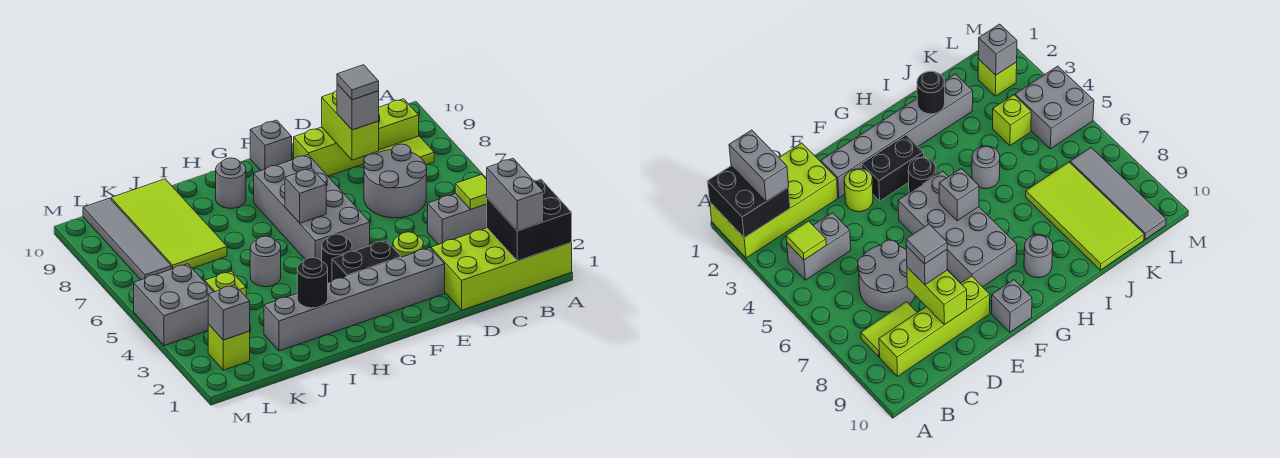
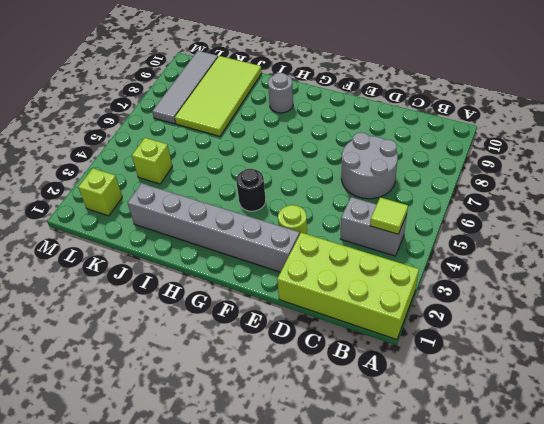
none -> lime tile B8:C8 level 1
none -> lime brick B9:E9 level 1
none -> black brick F3:G3 level 1

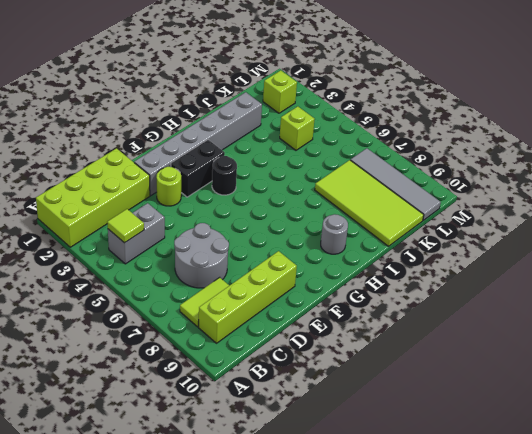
none -> grey brick F5:G8 level 1
none -> grey brick F10 level 1
none -> grey round brick I5 level 1

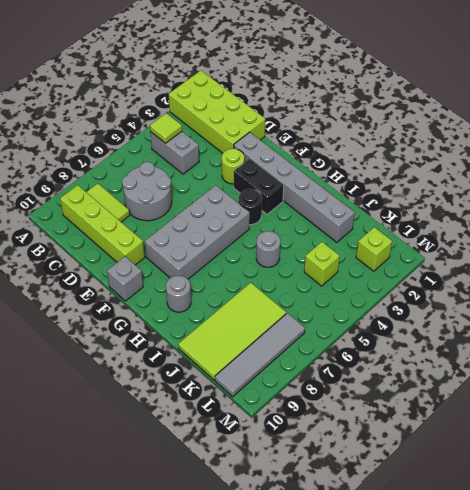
none -> grey brick L4:M5 level 1
none -> black brick A1:B2 level 2
none -> lime brick D8:D9 level 2

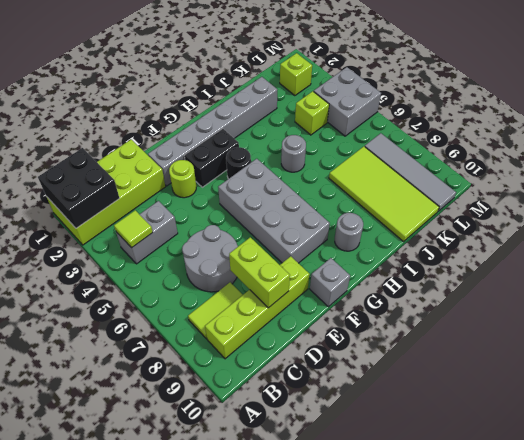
none -> grey brick G6 level 2
none -> black round brick I2 level 2
none -> grey brick L2 level 2

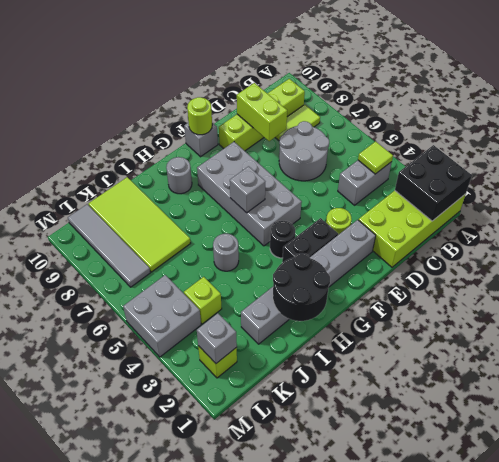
lime round brick F10 level 2 -> none
black round brick H1:I2 level 2 -> black round brick I2 level 2
none -> grey brick B1:B2 level 3
none -> grey brick D8 level 3
none -> grey tile D8 level 4

